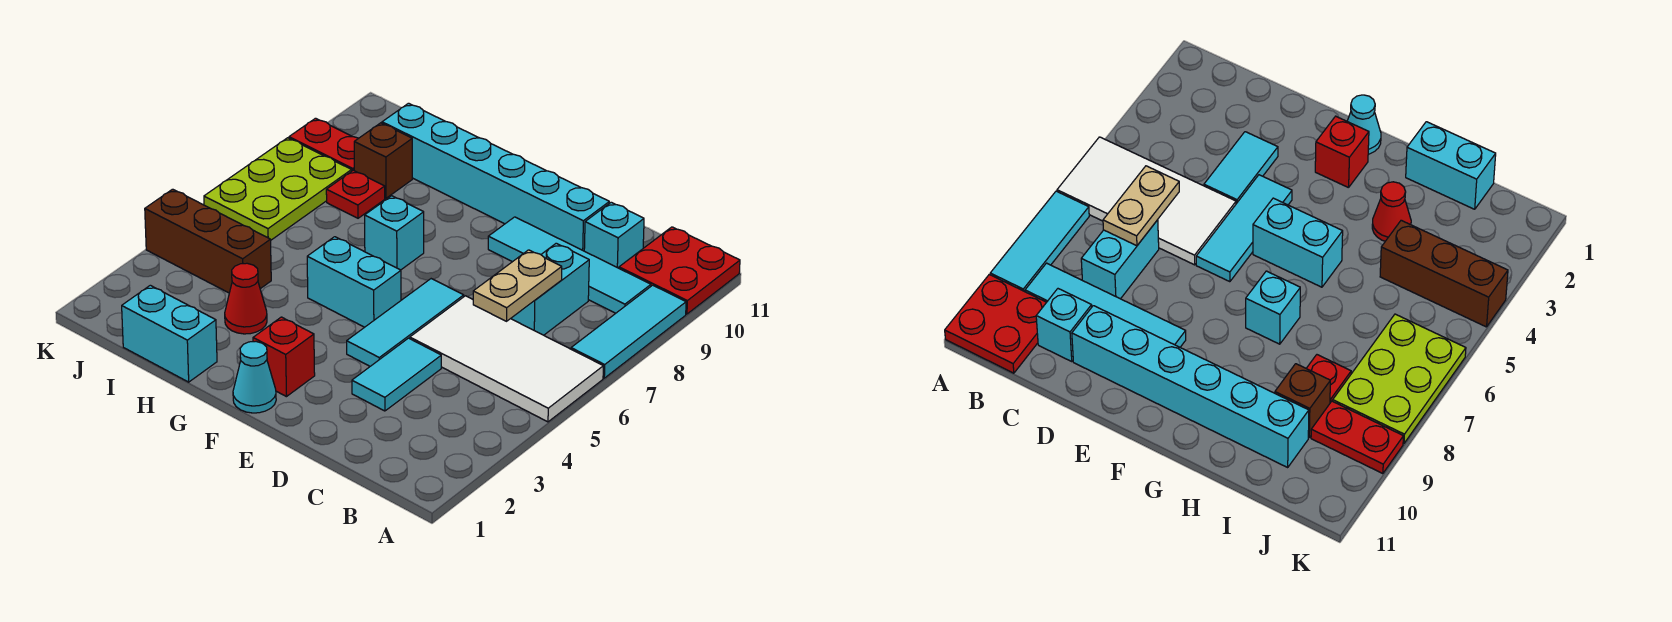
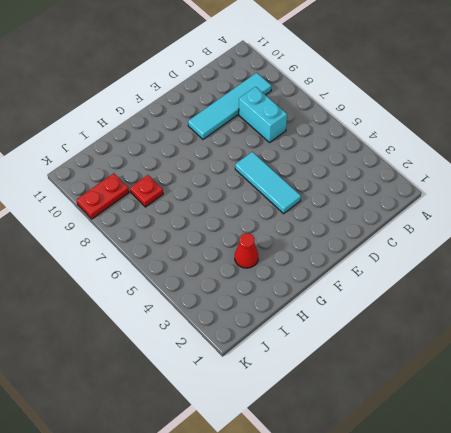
none -> white tile A5:D6 level 1
none -> cyan tile A7:A9 level 1
none -> red plate A10:B11 level 1

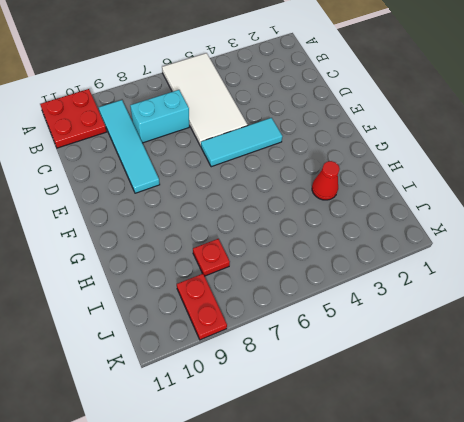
none -> cyan tile A7:A9 level 1
none -> cyan brick C10 level 1
none -> cyan tile D3:D4 level 1

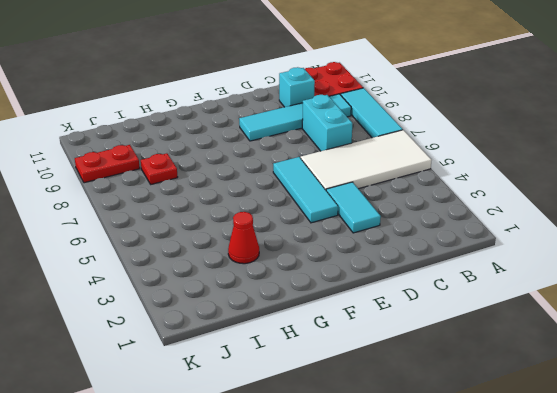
none -> cyan brick D10:I10 level 1
none -> cyan cone F1 level 1
none -> red brick F2 level 1

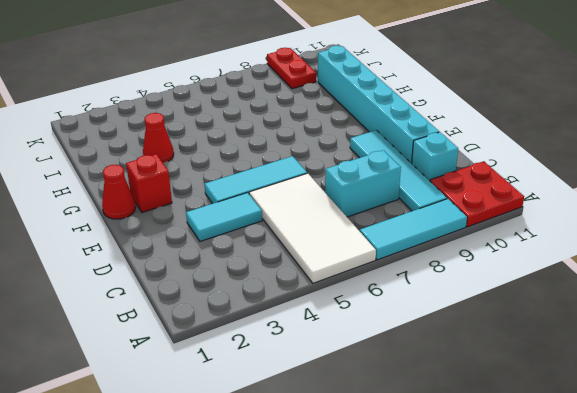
red cone F1 level 1 -> cyan cone F1 level 1
none -> cyan brick F5:G5 level 1
none -> cyan brick G7 level 1
none -> cyan brick H1:I1 level 1

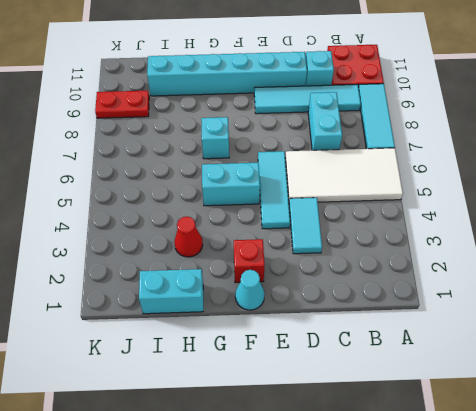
none -> brown brick I4:K4 level 1
none -> red plate I8 level 1
none -> brown brick I9 level 1

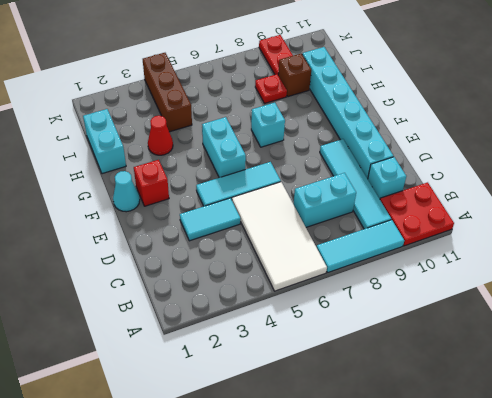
none -> lime plate J6:K8 level 1
none -> tan plate C6:C7 level 2

